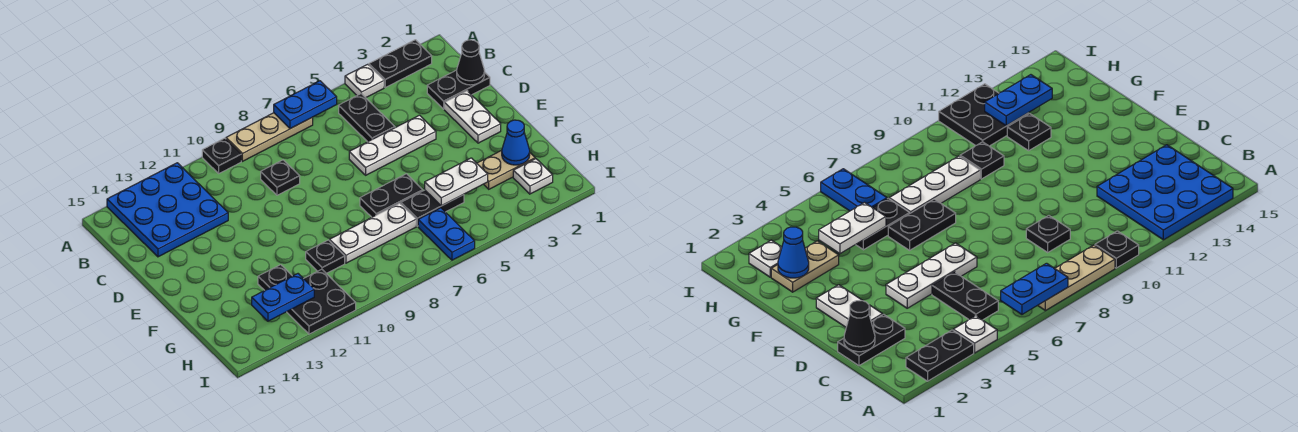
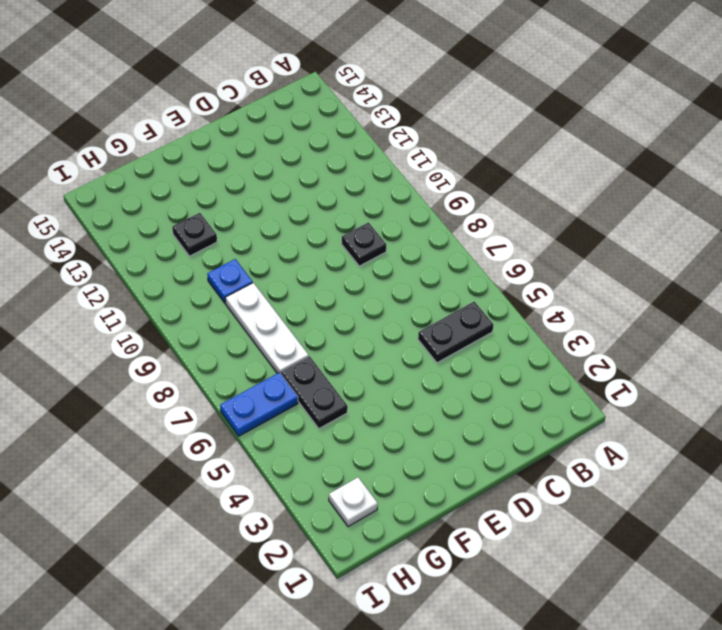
blue plate G10 level 1 -> black plate G10 level 1
none -> black plate A2:A3 level 1
none -> white plate A4 level 1
none -> tan plate A7:A9 level 1

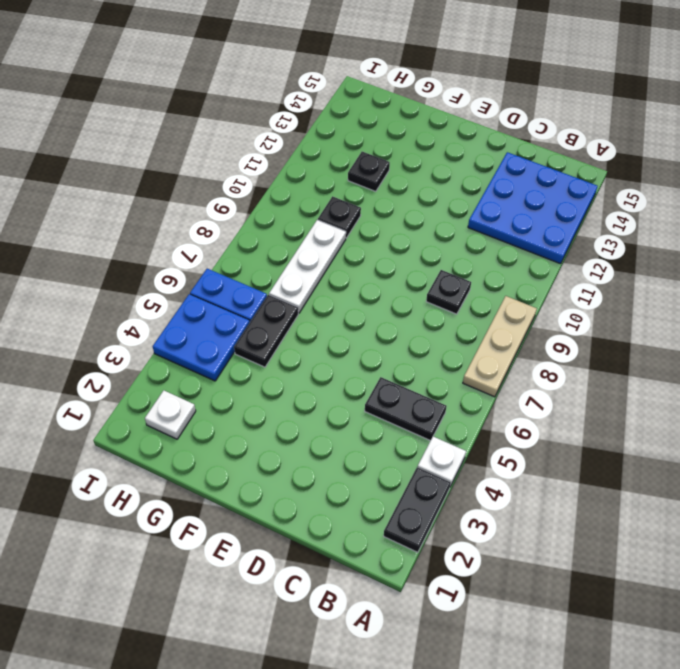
blue plate H4:I5 level 1 -> none
none -> black plate A10 level 1
none -> black plate C1:C2 level 1
none -> white plate D2:E2 level 1

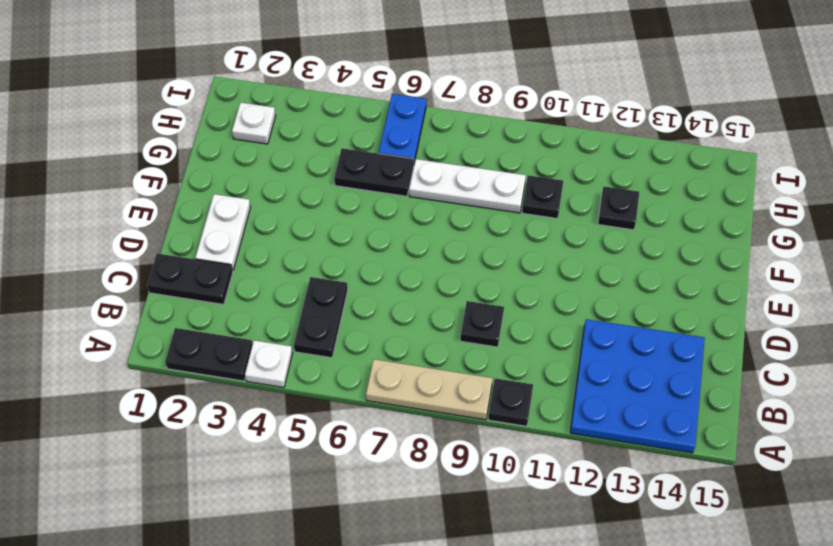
none -> white plate D4:D6 level 1
none -> black plate F6:F7 level 1
none -> tan plate G2:G3 level 1

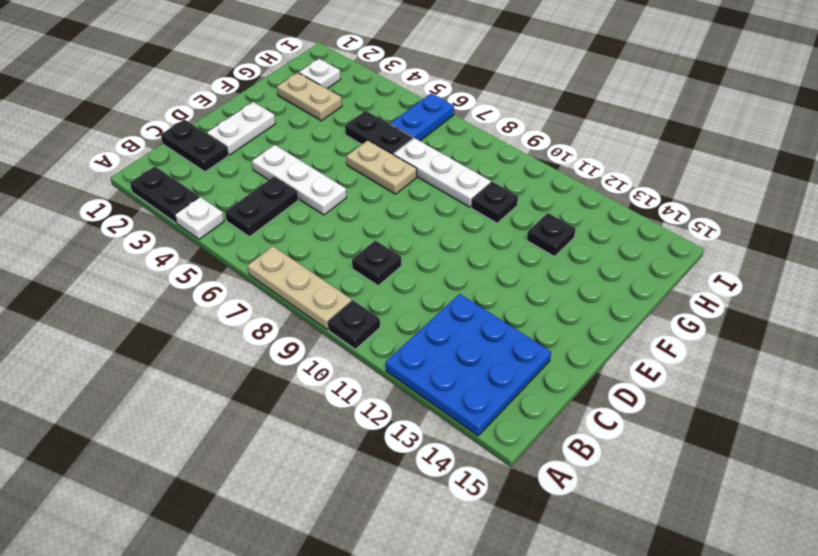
tan plate F6:F7 level 1 -> black plate F6:F7 level 1
none -> black plate H11:I12 level 1
none -> blue plate A6:A7 level 2
none -> black cone C1 level 2

